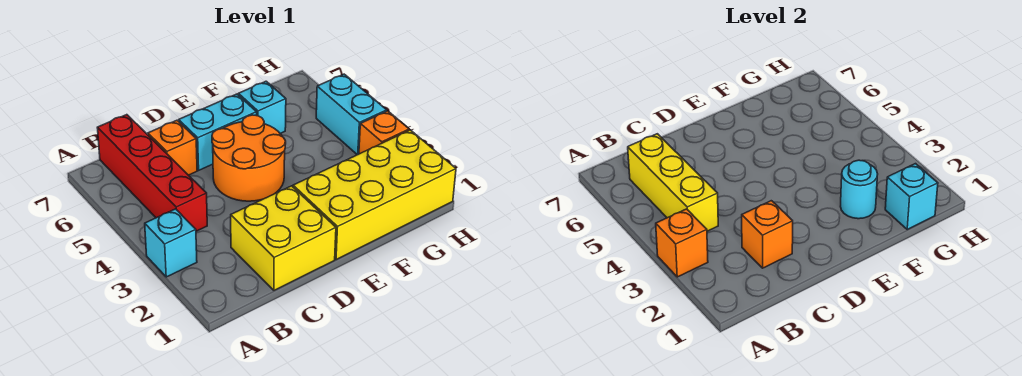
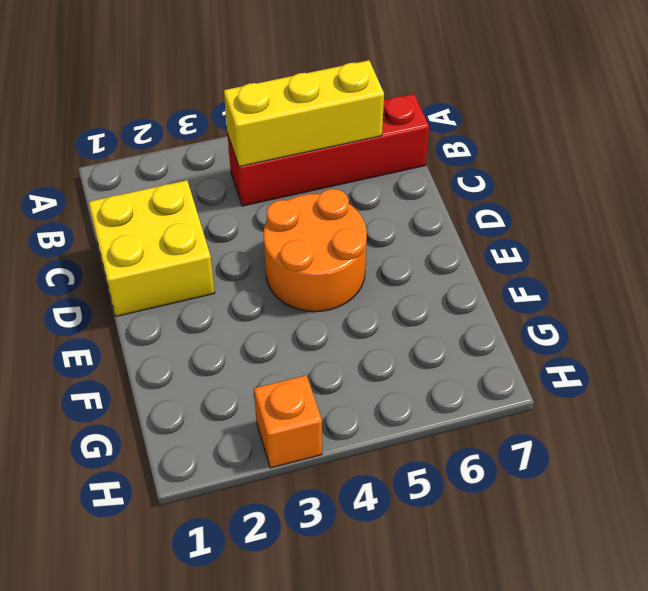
none -> cyan brick A3 level 1
none -> orange brick C6 level 1
none -> cyan brick D6:E6 level 1

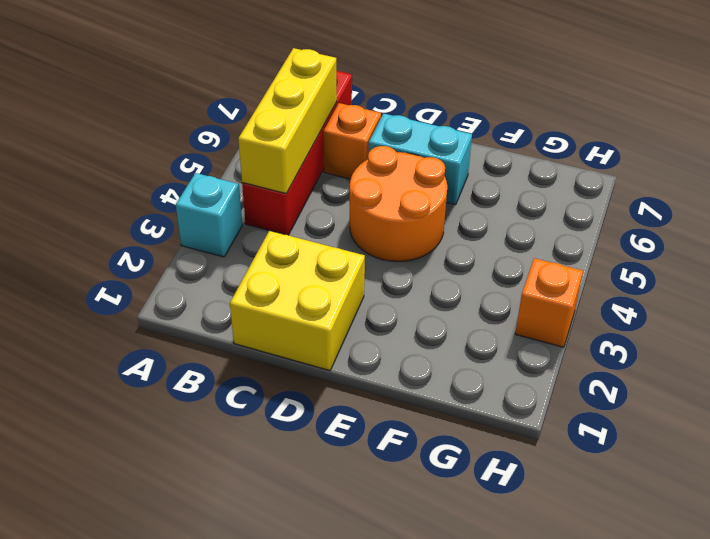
none -> yellow brick E1:H2 level 1
none -> cyan brick F6 level 1
none -> cyan brick H4:H5 level 1

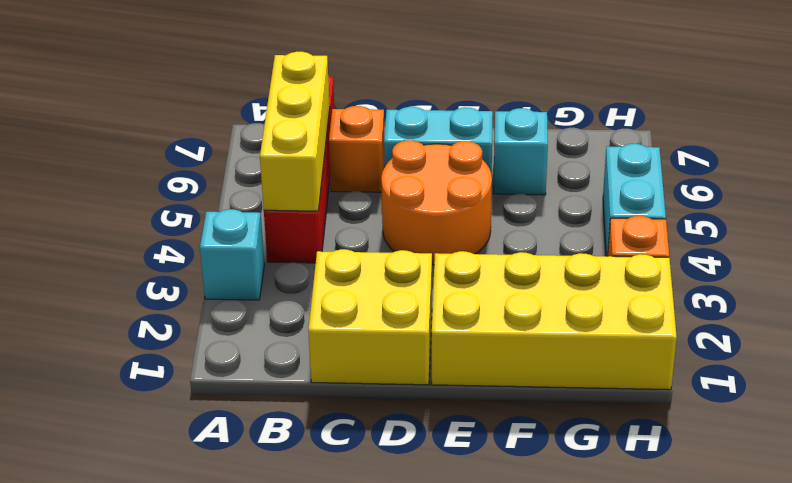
none -> orange brick A3 level 2
none -> orange brick C2 level 2
none -> cyan round brick F2 level 2

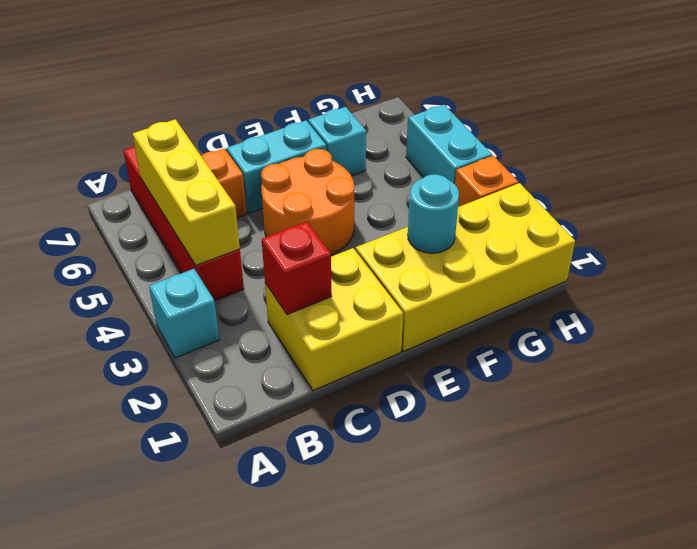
red brick C2 level 2 -> orange brick C2 level 2
none -> orange brick A3 level 2
none -> cyan brick G1 level 2

